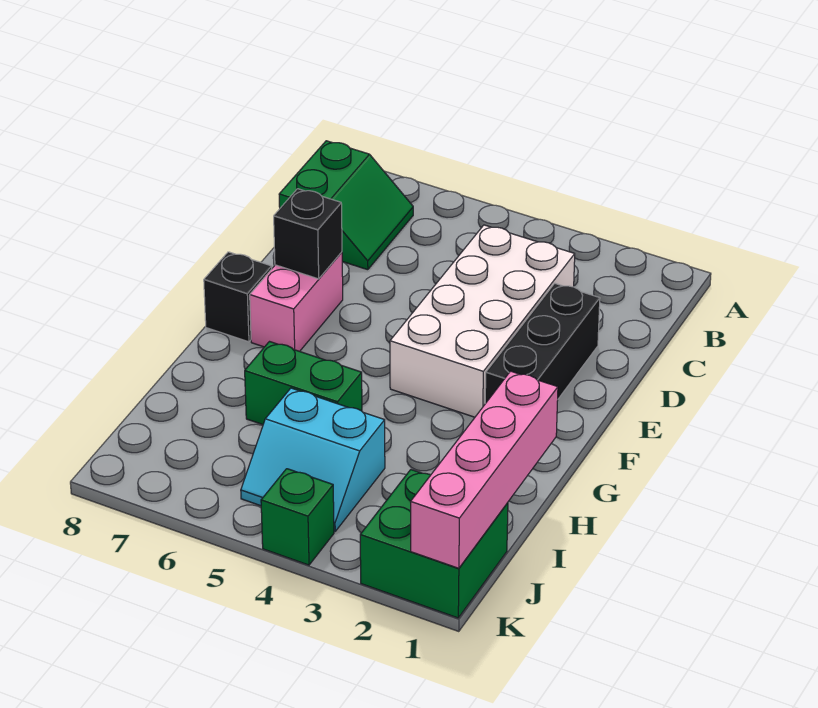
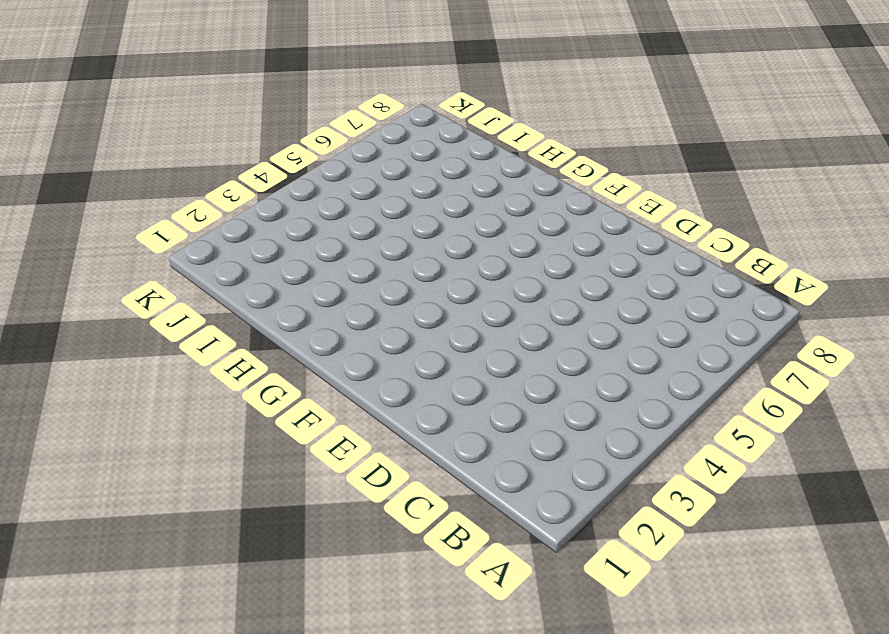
none -> green slope B7:C8 level 1 top 8
none -> white brick C3:F4 level 1

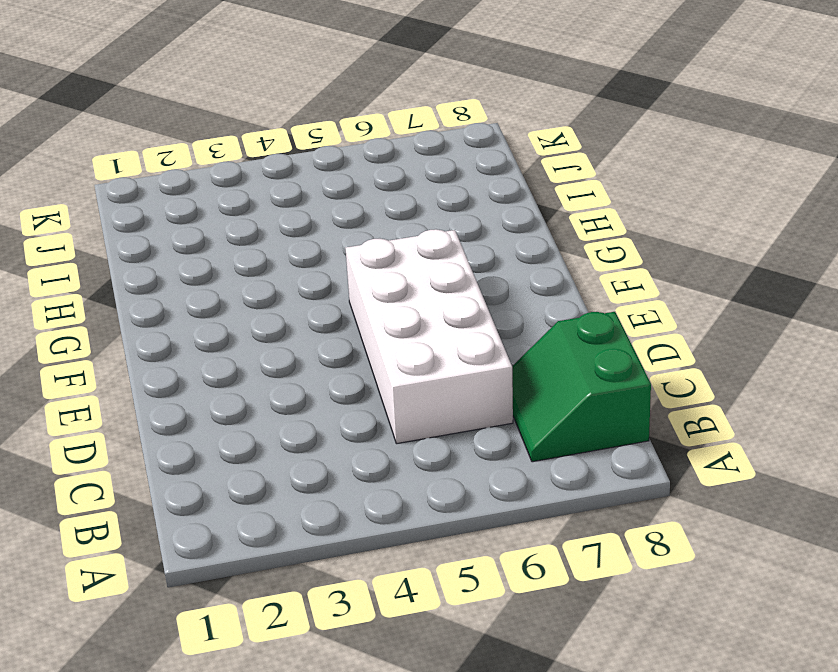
white brick C5:F6 level 1 -> white brick C3:F4 level 1
none -> black brick D2:F2 level 1
none -> pink brick E7:F7 level 1

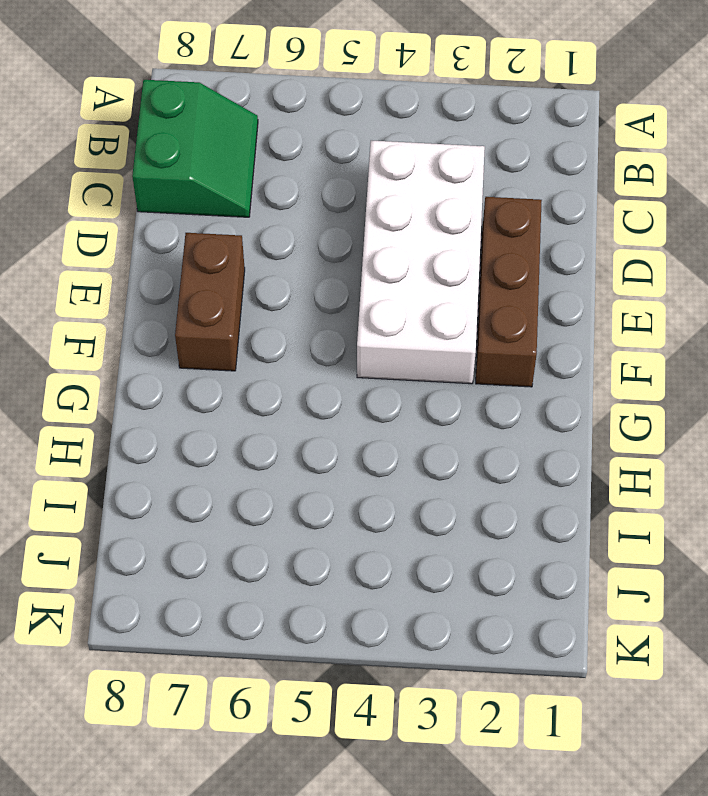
brown brick D2:F2 level 1 -> black brick D2:F2 level 1
brown brick E7:F7 level 1 -> pink brick E7:F7 level 1
none -> black brick F8 level 1
none -> green brick H5:H6 level 1

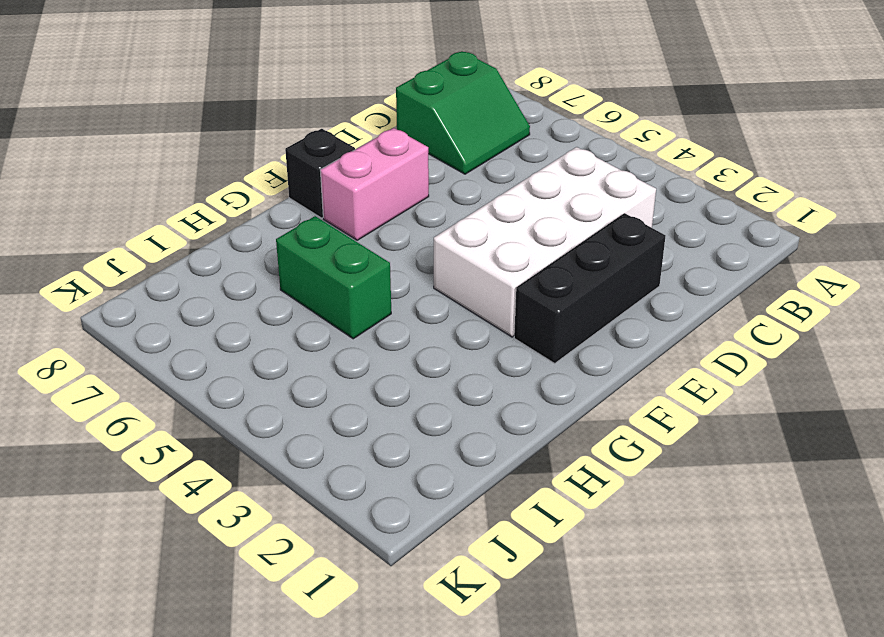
none -> cyan slope I4:J5 level 1 top I
none -> green brick J1:K2 level 1

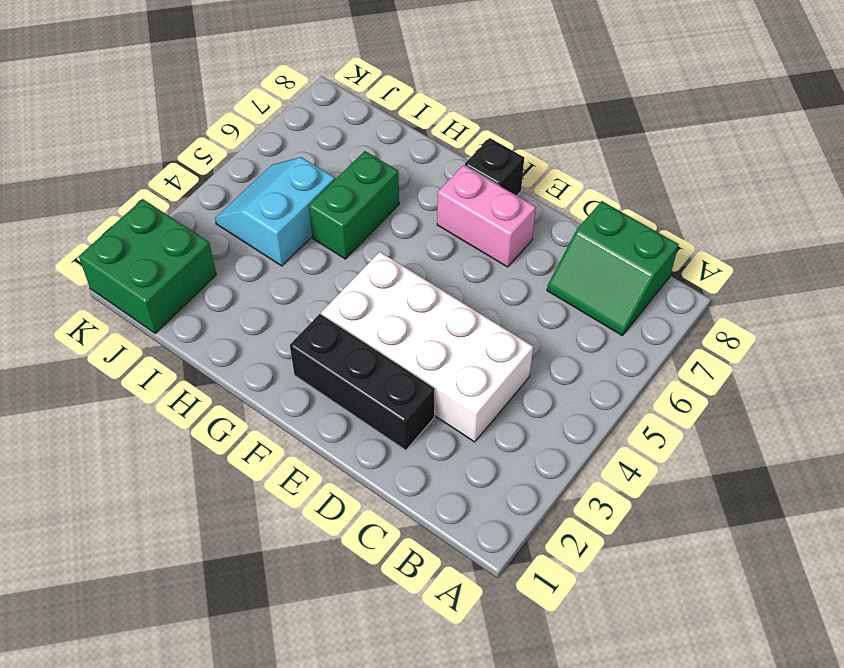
none -> green brick K4 level 1
none -> black brick E7 level 2

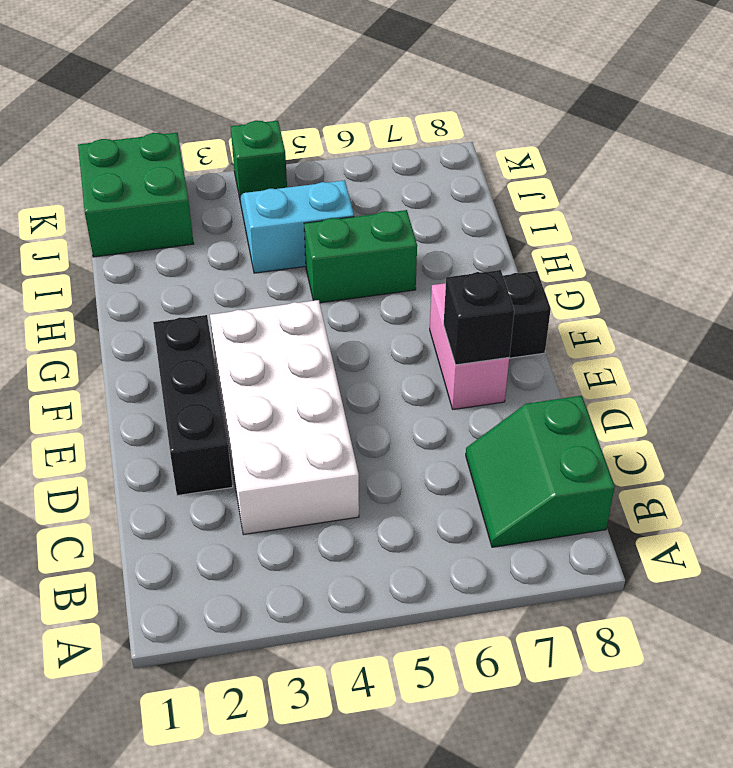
none -> pink brick H1:K1 level 2

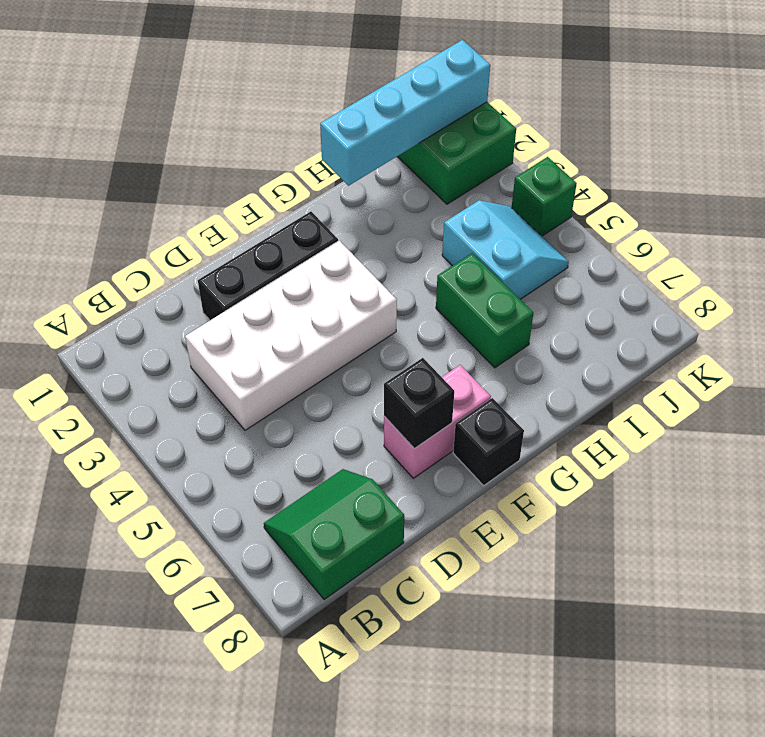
cyan brick H1:K1 level 2 -> pink brick H1:K1 level 2

